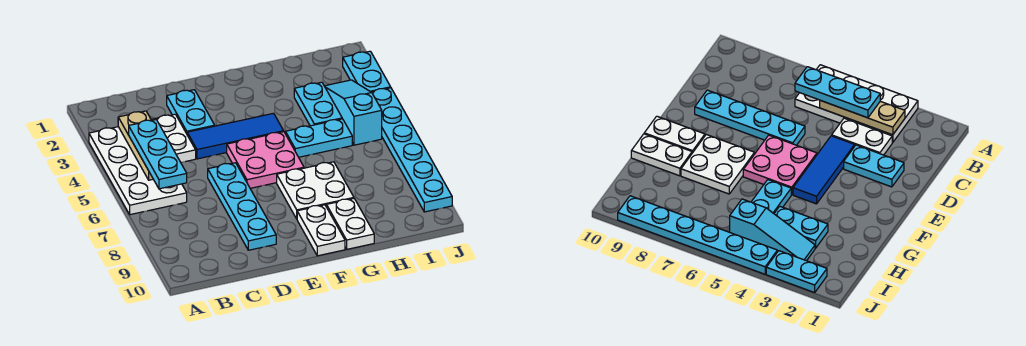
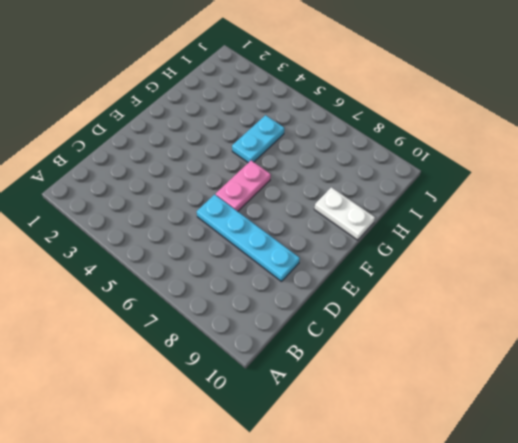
pink plate E6:F6 level 1 -> pink plate E5:F6 level 1
none -> white plate A3:B6 level 1
none -> white plate C3:C4 level 1
none -> cyan plate D2:D3 level 1

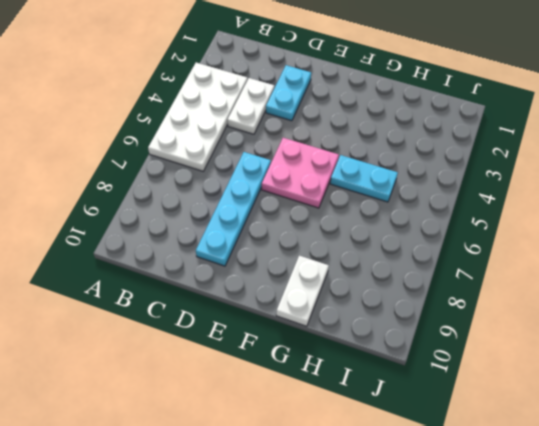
none -> blue tile D4:F4 level 1
none -> white plate F7:G8 level 1
none -> white plate F9:F10 level 1

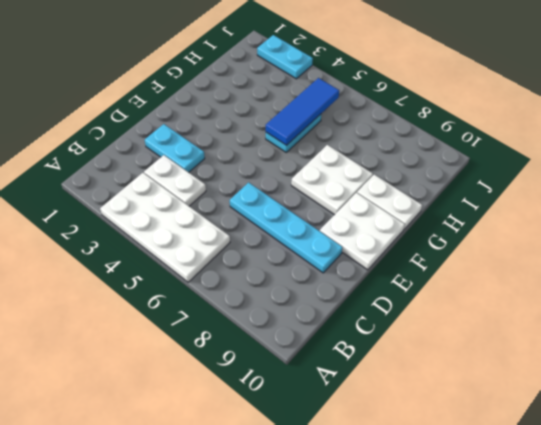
white plate E9:F10 level 1 -> white plate F9:F10 level 1
blue tile G5:I5 level 2 -> blue tile D4:F4 level 1
none -> pink plate E5:F6 level 1
none -> cyan plate H3:H4 level 1
none -> cyan slope I3:I5 level 1 top 5

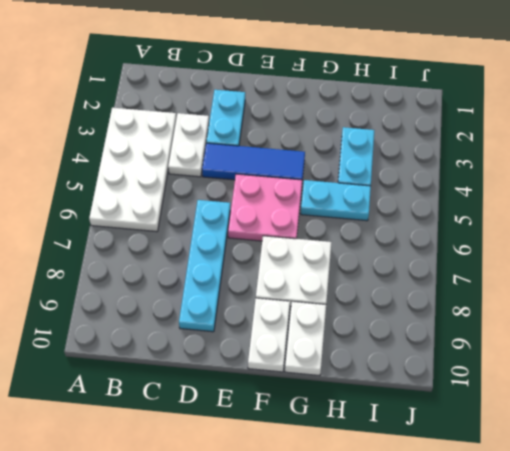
none -> cyan slope I3:I5 level 1 top 5
none -> cyan plate J2:J3 level 1
none -> cyan plate J4:J9 level 1

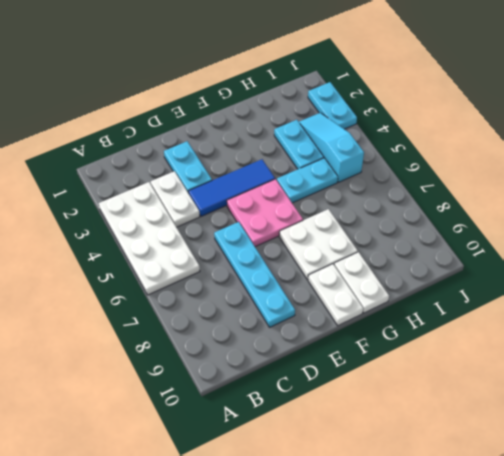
none -> cyan plate J4:J9 level 1
none -> tan plate B3:B5 level 2
none -> cyan plate B4:B6 level 3

